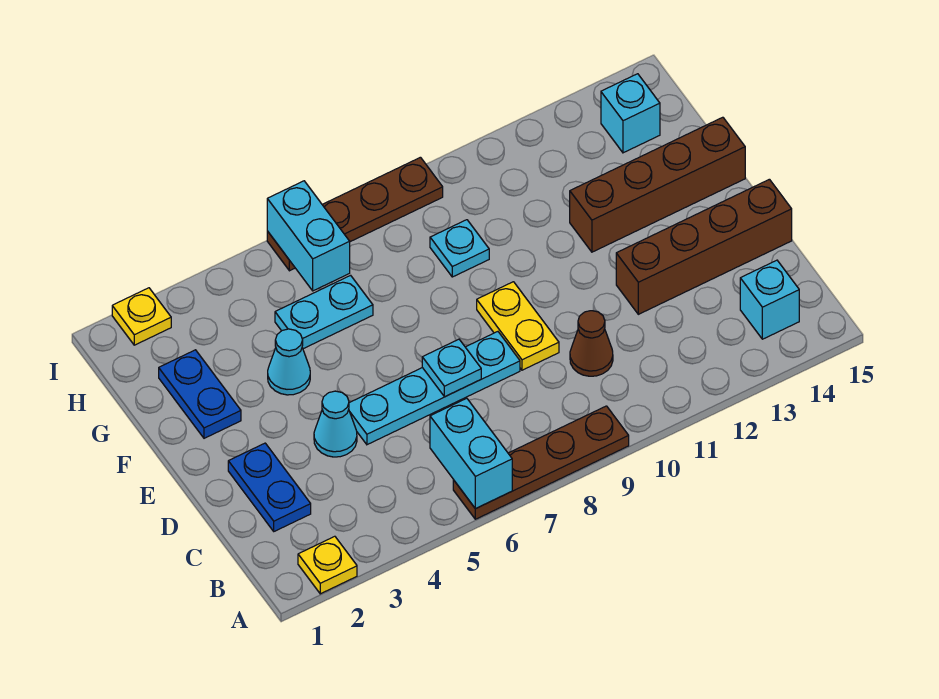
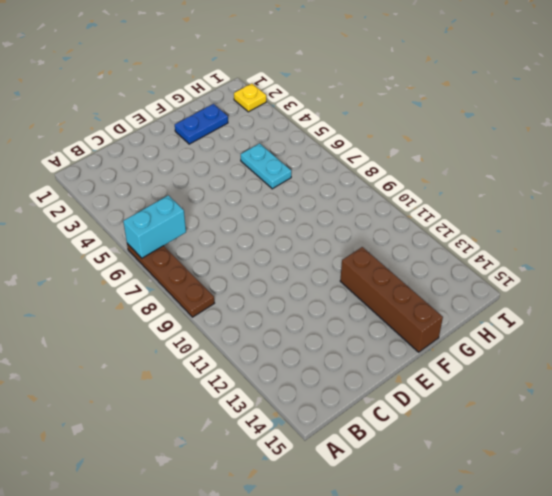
none -> yellow plate A2 level 1
none -> cyan brick B14 level 1
none -> blue plate C2:D2 level 1

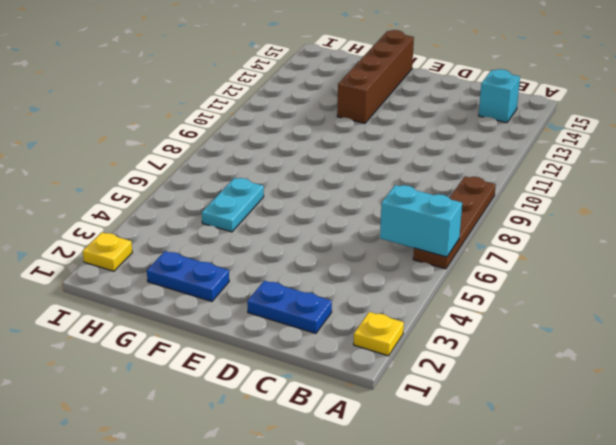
none -> brown cone C10 level 1
none -> cyan cone D4 level 1
none -> cyan plate D5:D8 level 1

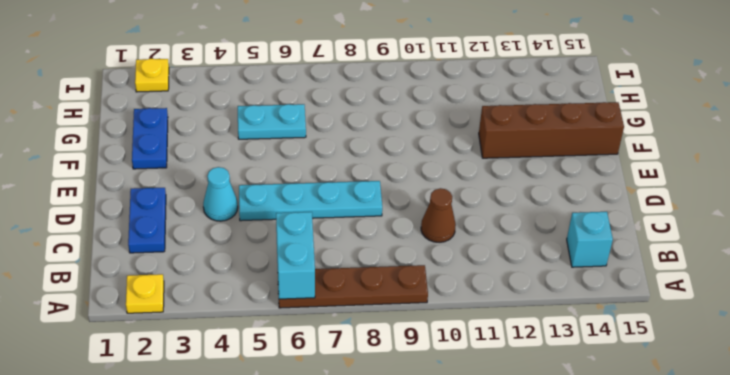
none -> yellow plate D9:E9 level 1
none -> brown brick D12:D15 level 1
none -> cyan cone F4 level 1

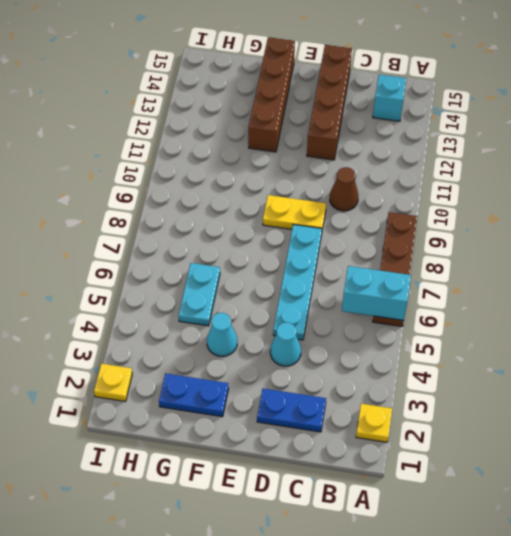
none -> cyan plate G9 level 1
none -> cyan brick H14 level 1
none -> brown plate I6:I9 level 1

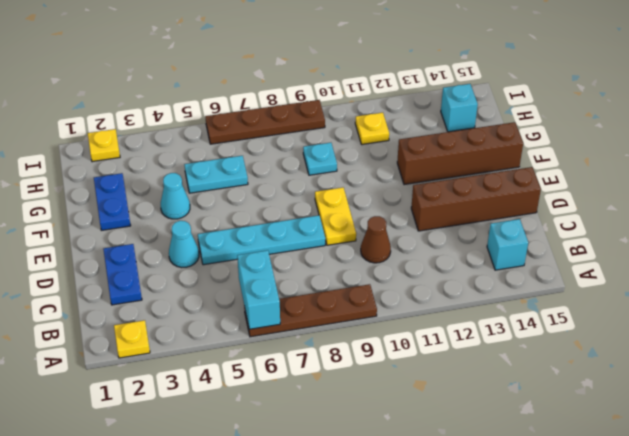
yellow plate H11 level 1 -> none
none -> cyan plate D7 level 2
none -> cyan brick H6:I6 level 2

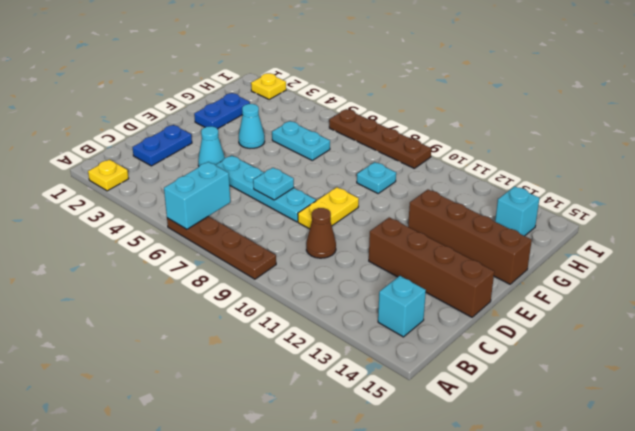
none -> cyan brick H6:I6 level 2

